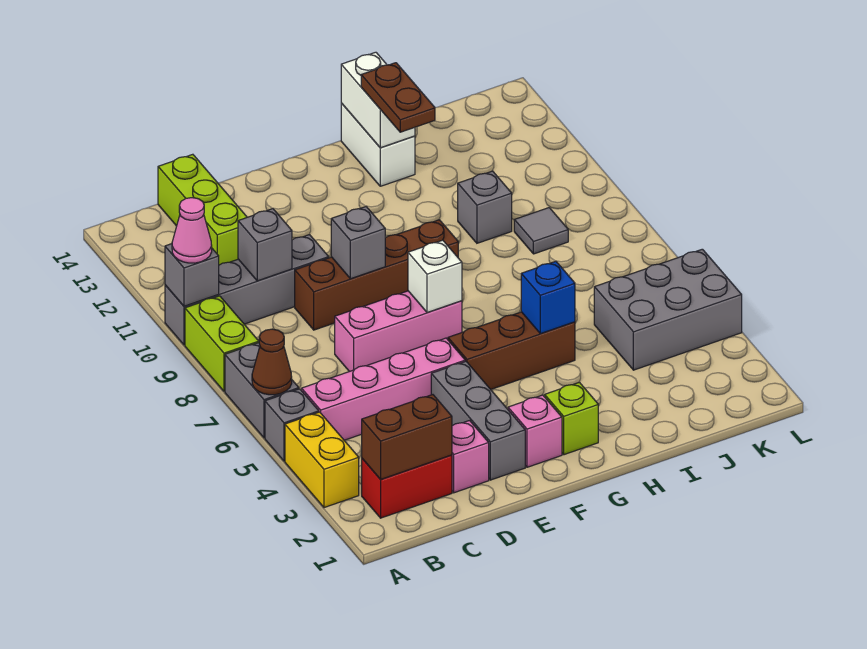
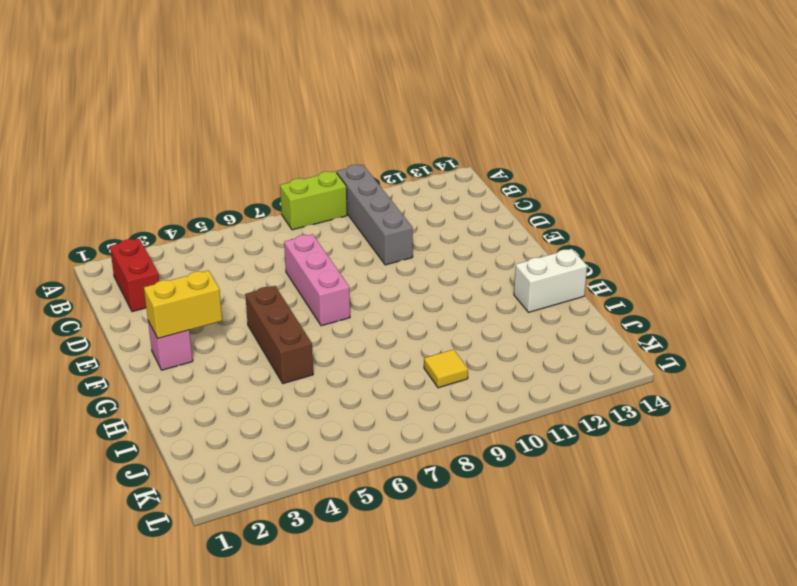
yellow brick F2:F3 level 2 -> yellow brick A3:A4 level 1
yellow tile J9 level 1 -> grey tile J9 level 1
none -> grey brick A5 level 1
none -> grey brick A6:A7 level 1
none -> pink brick B5:E5 level 1

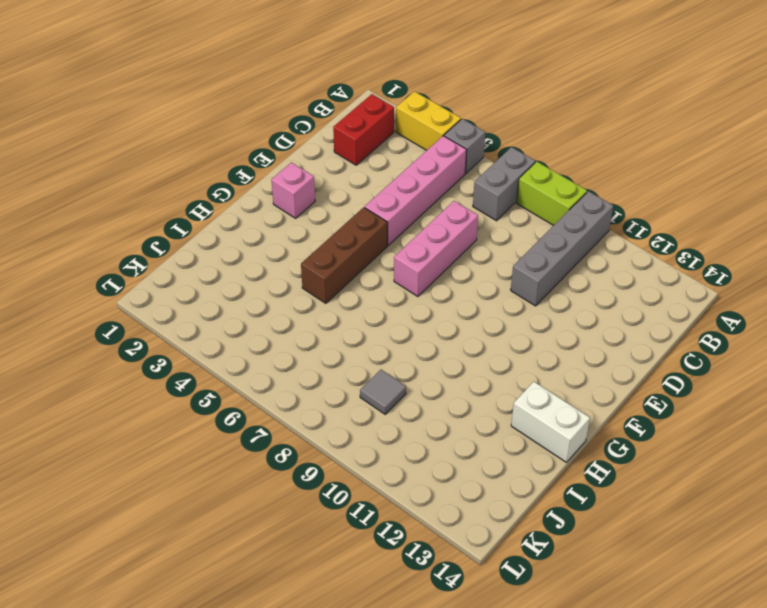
grey brick A7:B7 level 1 -> grey brick A6:A7 level 1
none -> lime brick C12:C14 level 1
none -> pink brick D2 level 1
none -> brown brick D9:G9 level 1

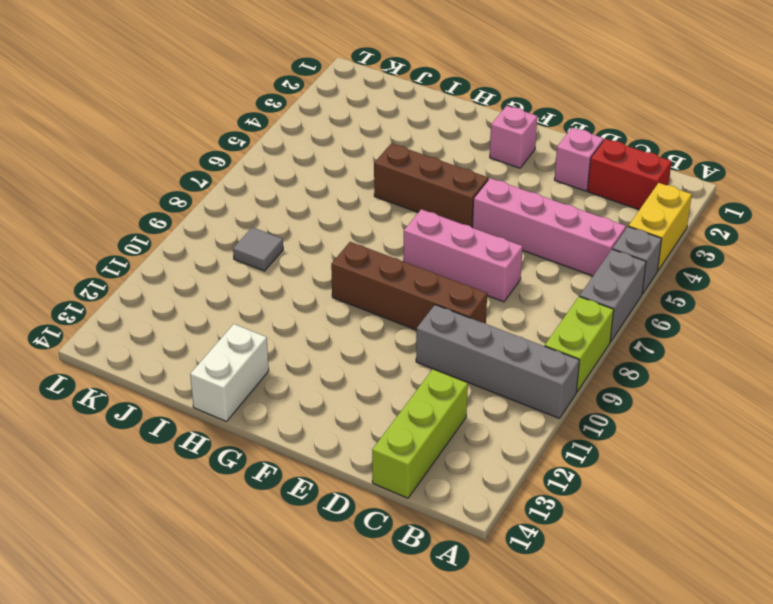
none -> grey brick E2:E4 level 1
none -> lime brick G2 level 1
none -> grey brick I10 level 1

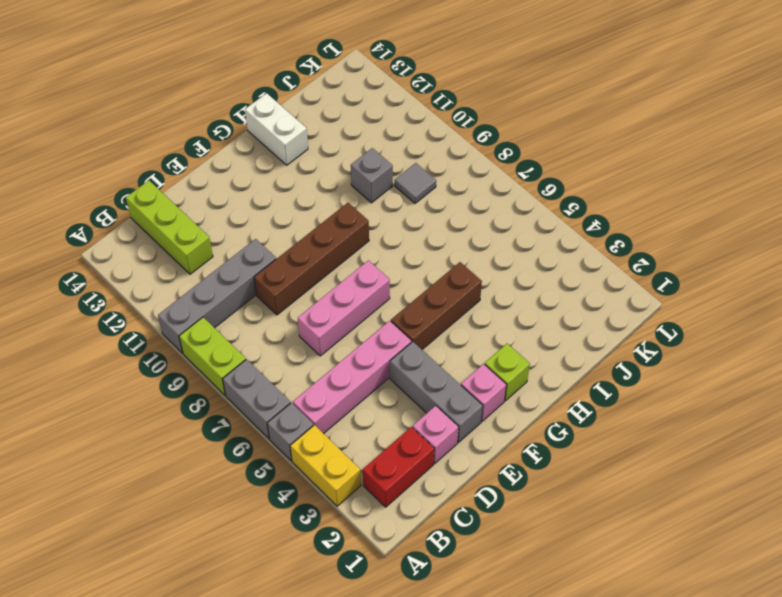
none -> grey brick J4:L5 level 1
none -> brown cone A6 level 2
none -> grey brick A10 level 2

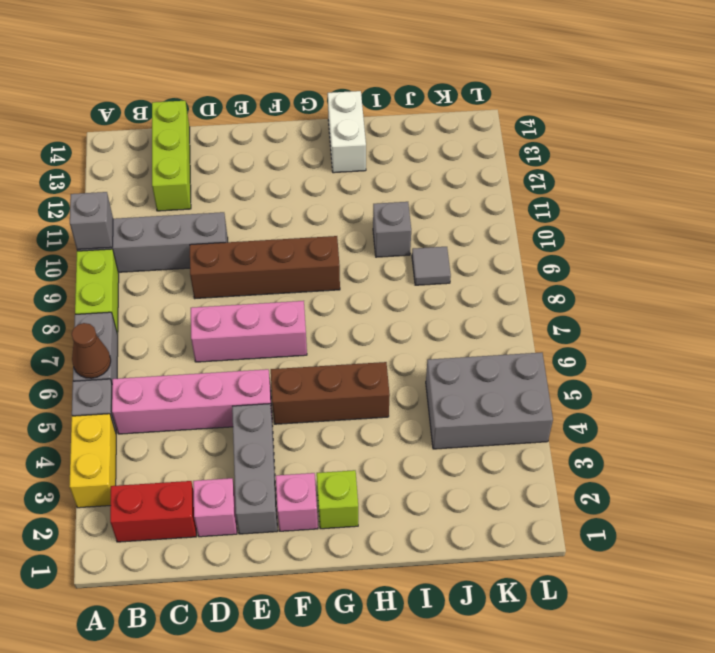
none -> brown brick B2:C2 level 2
none -> grey brick C10 level 2
none -> grey brick E9 level 2

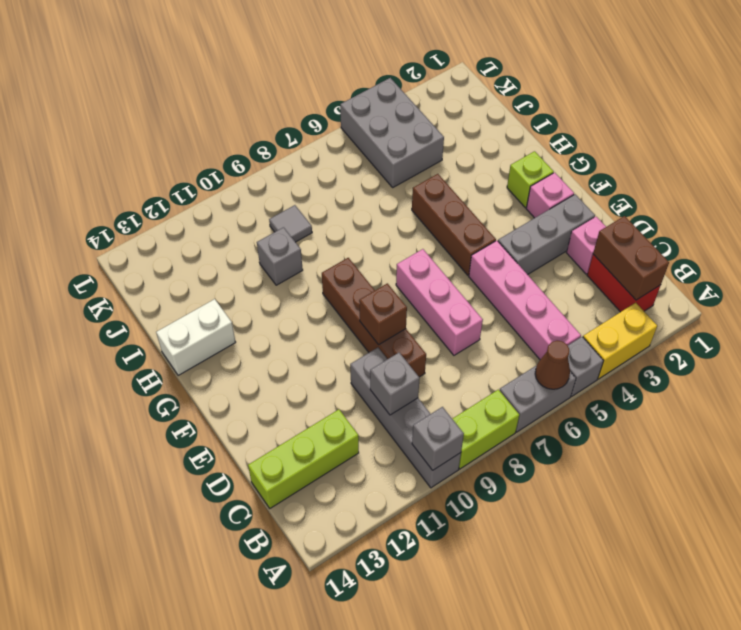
brown brick E9 level 2 -> grey brick E9 level 2
none -> white brick F7 level 2
none -> blue brick H5 level 2
none -> white brick H13:H14 level 2

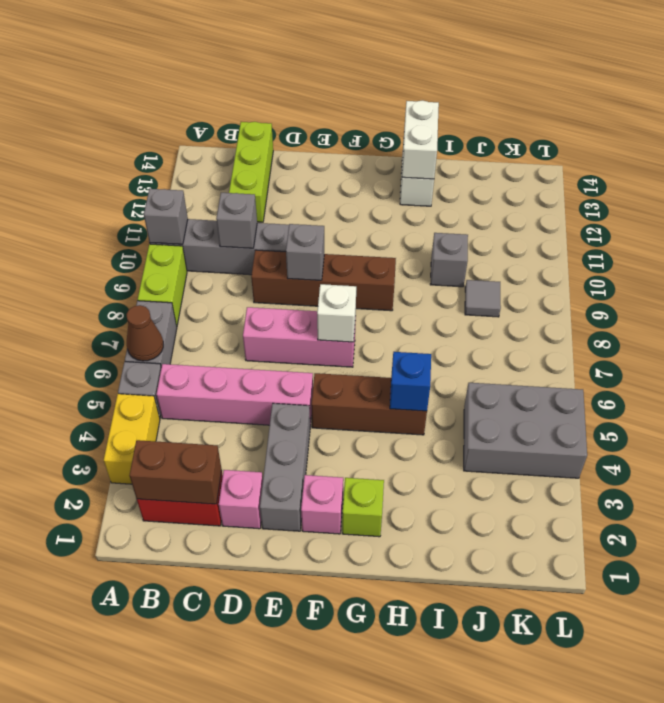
none -> pink cone A10 level 3
none -> brown plate H12:H13 level 3

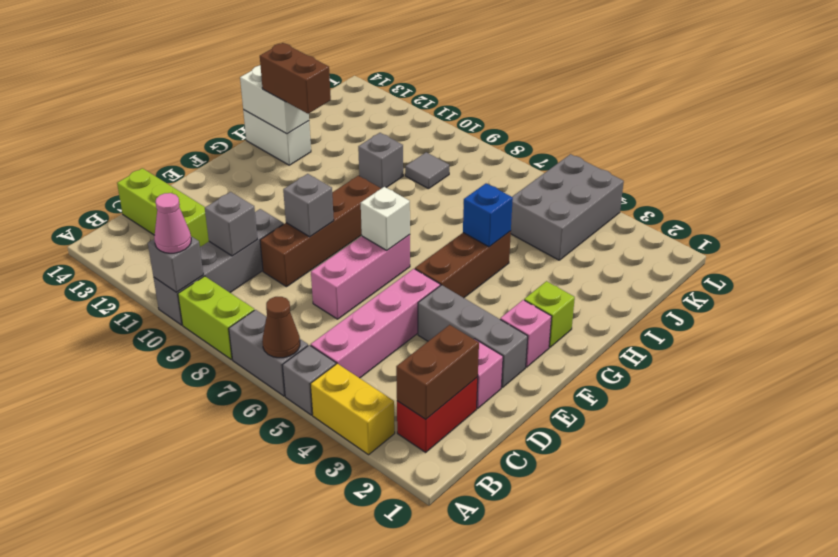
brown brick H12:H13 level 3 -> brown plate H12:H13 level 3

